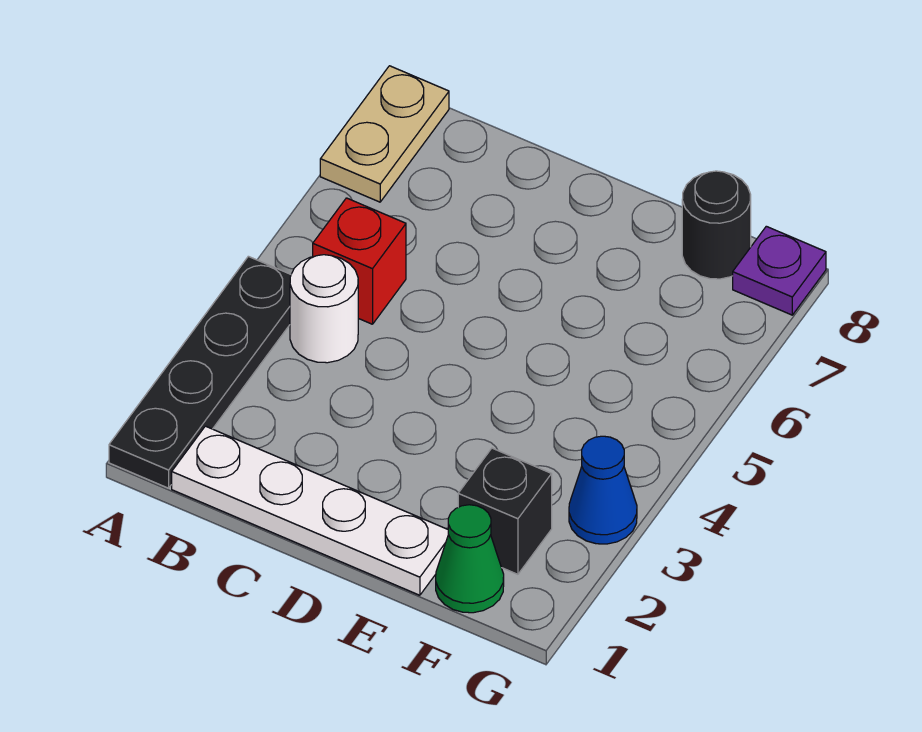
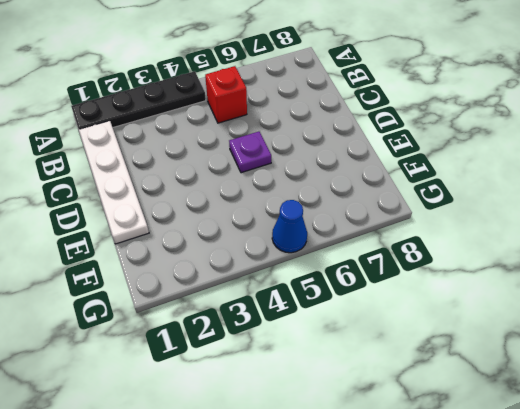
purple plate D5 level 1 -> purple plate G8 level 1
blue cone G5 level 1 -> blue cone G3 level 1
none -> tan plate A7:A8 level 1
none -> white round brick B4 level 1

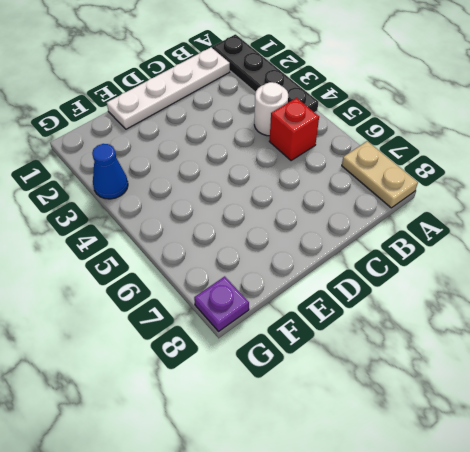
none -> green cone F1 level 1
none -> black brick F2 level 1

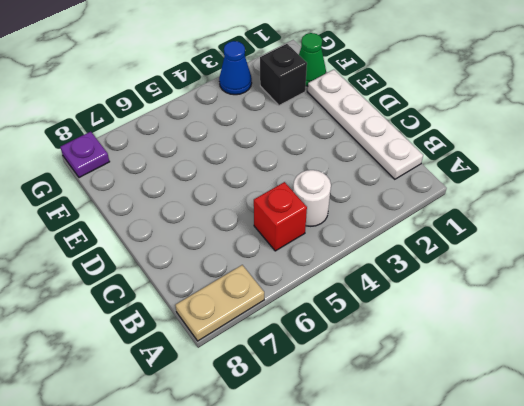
none -> black plate A1:A4 level 1
none -> black round brick F8 level 1

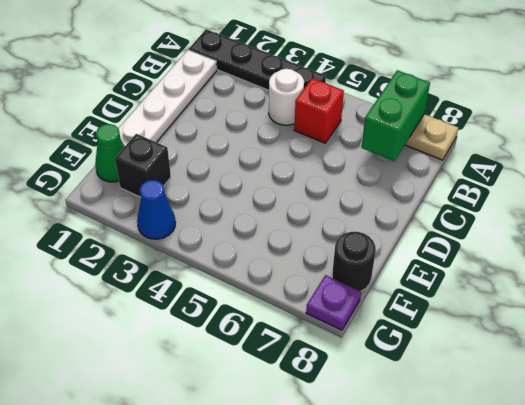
green brick A7:B7 level 2 -> none

